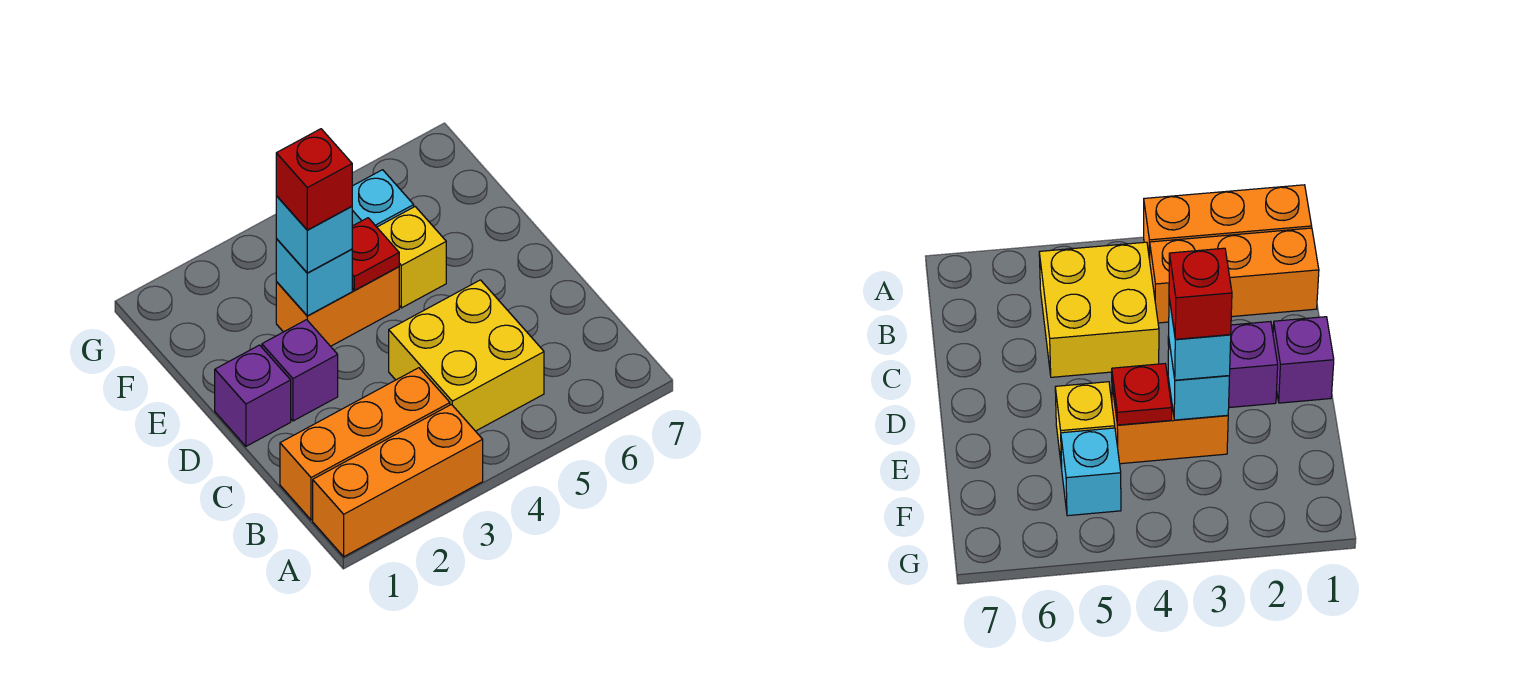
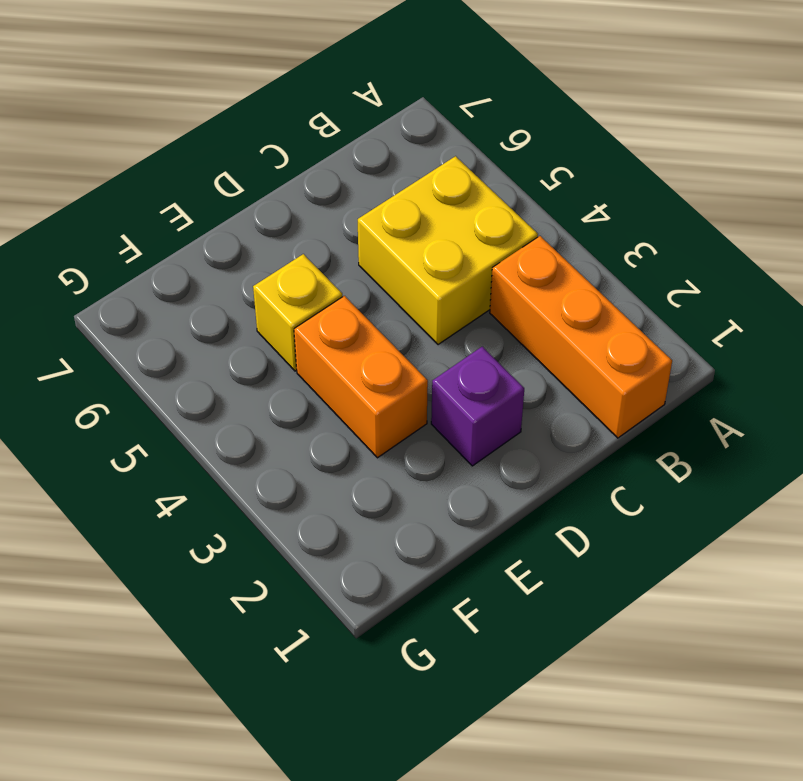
none -> orange brick A1:A3 level 1
none -> purple brick D1 level 1
none -> cyan brick F5 level 1

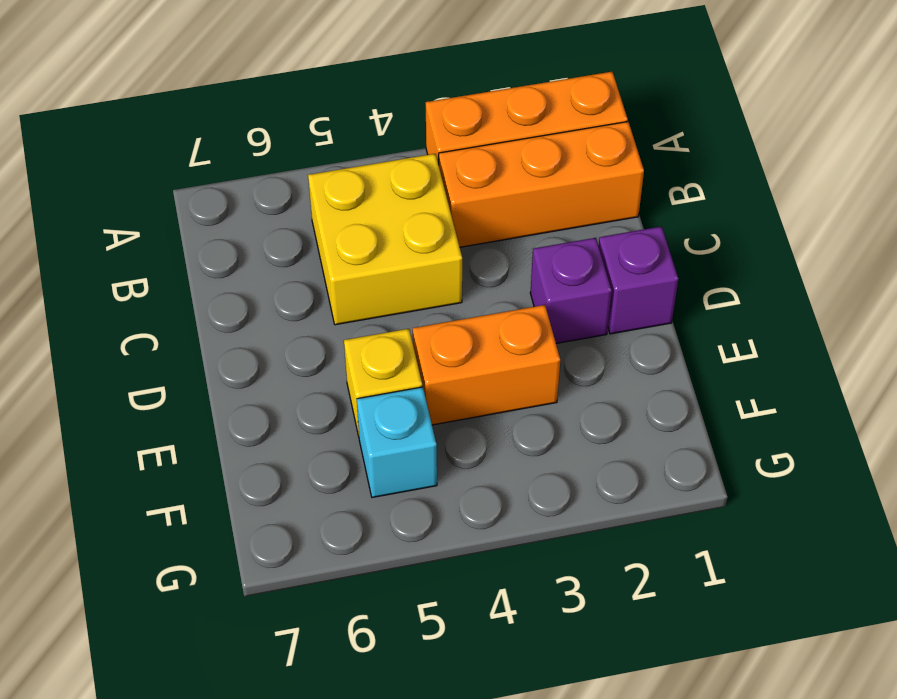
none -> cyan brick E3 level 2
none -> red plate E4 level 2
none -> cyan brick E3 level 3

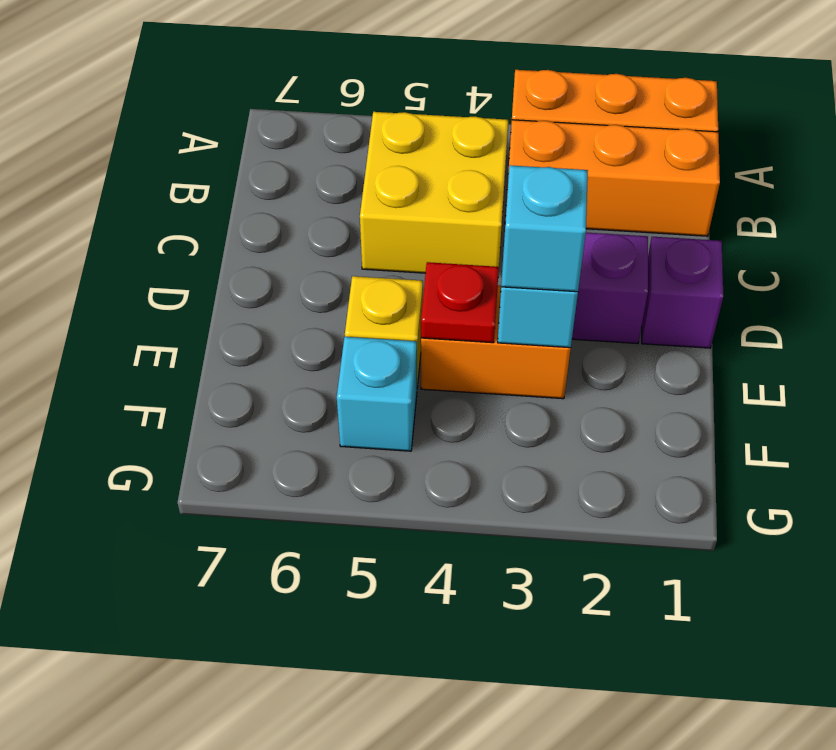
none -> red brick E3 level 4

